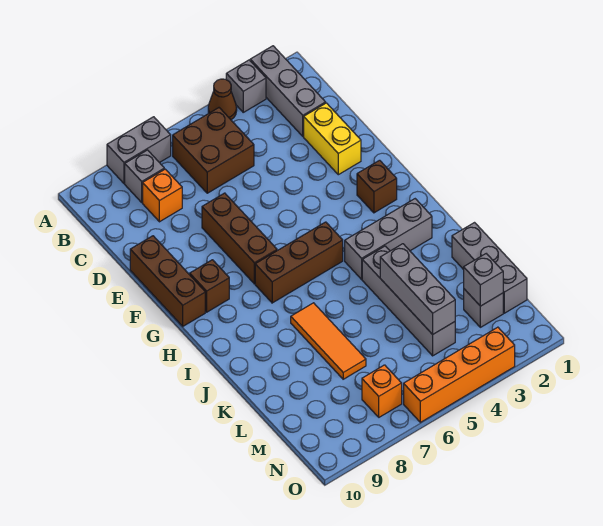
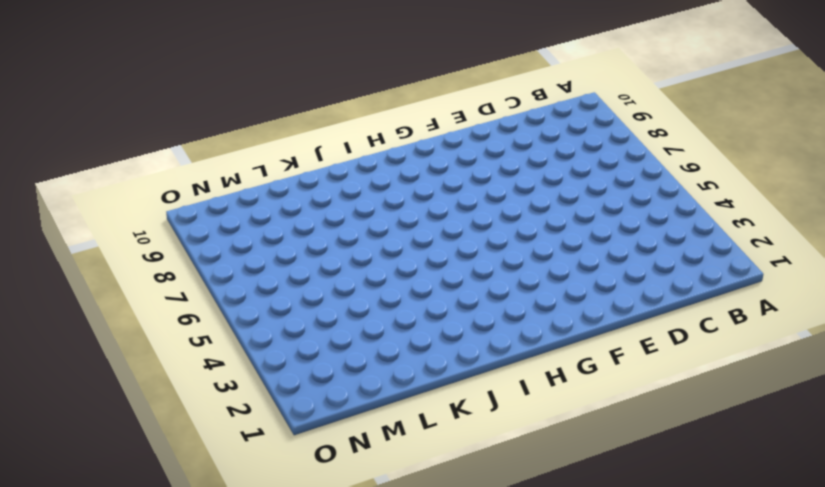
none -> grey brick A2:C2 level 1
none -> grey brick A3 level 1
none -> brown cone A4 level 1

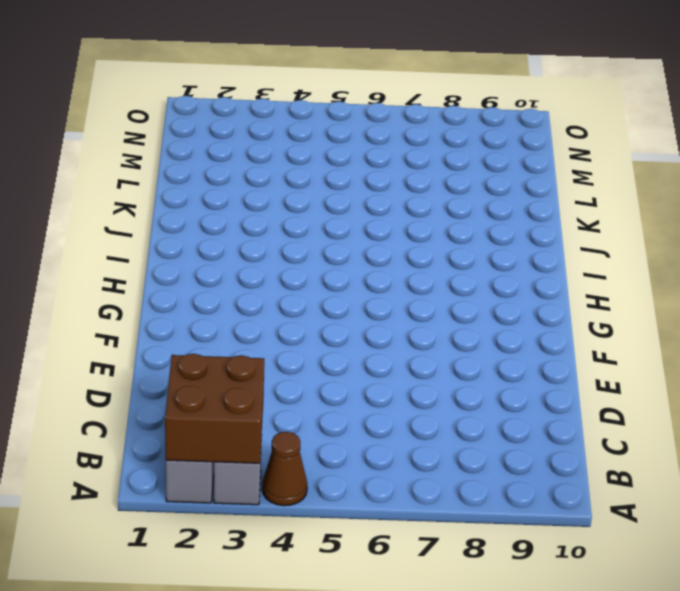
brown brick A2:B3 level 2 -> brown brick B5:C6 level 1
none -> grey brick A7:A8 level 1
none -> grey brick B8 level 1
none -> orange brick C8 level 1

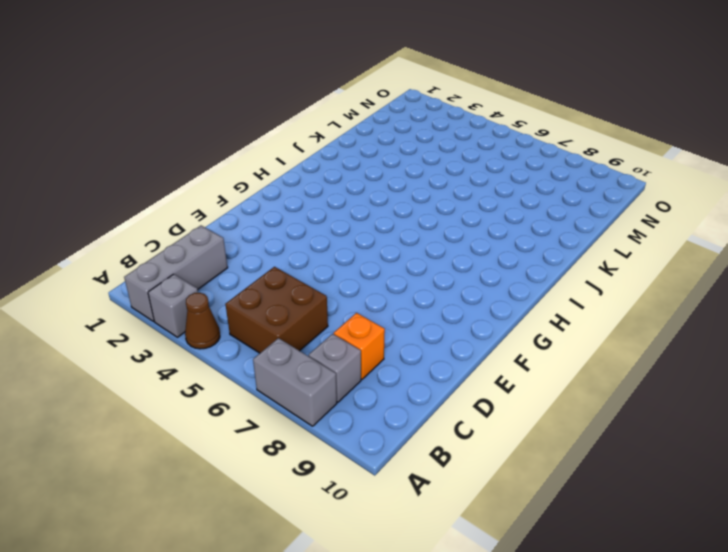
none -> yellow brick D2:E2 level 1
none -> brown brick E7:G7 level 1
none -> brown brick E10:G10 level 1

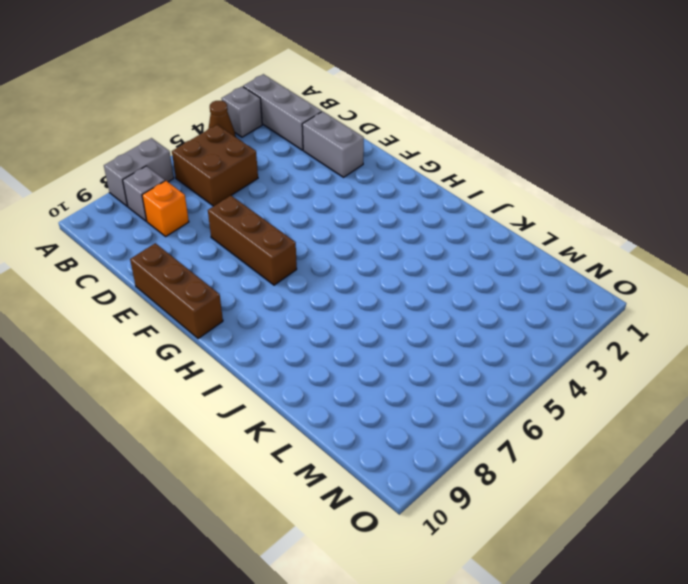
grey brick D2:E2 level 1 -> yellow brick D2:E2 level 1
none -> brown brick G2 level 1
none -> brown brick G9 level 1
none -> brown brick H5:H7 level 1

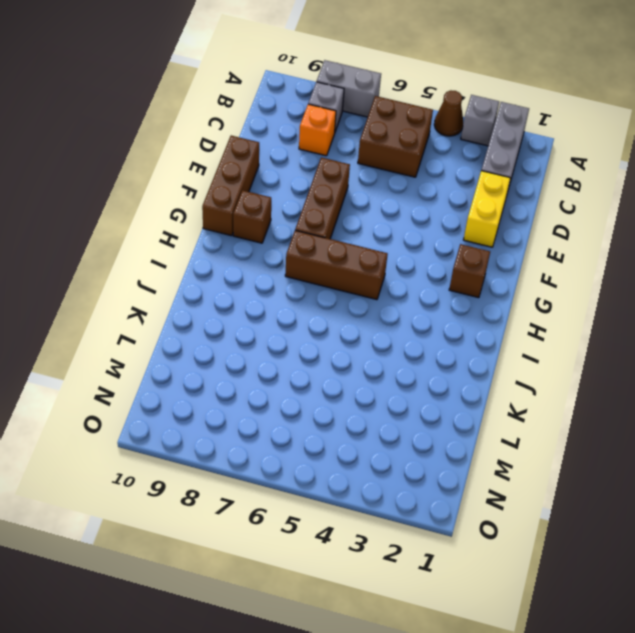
none -> grey brick I2:I4 level 1
none -> grey brick J4:M4 level 1
none -> orange tile J7:L7 level 1

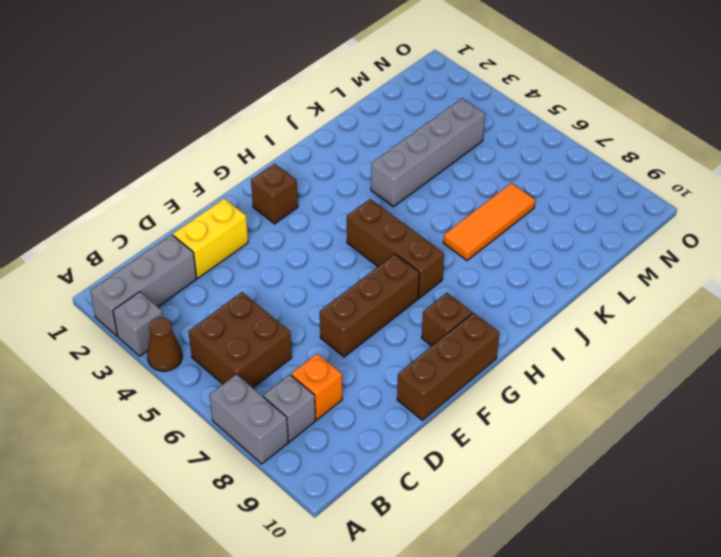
none -> grey brick I2:I4 level 1
none -> grey brick K1:M1 level 1
none -> grey brick M2 level 1

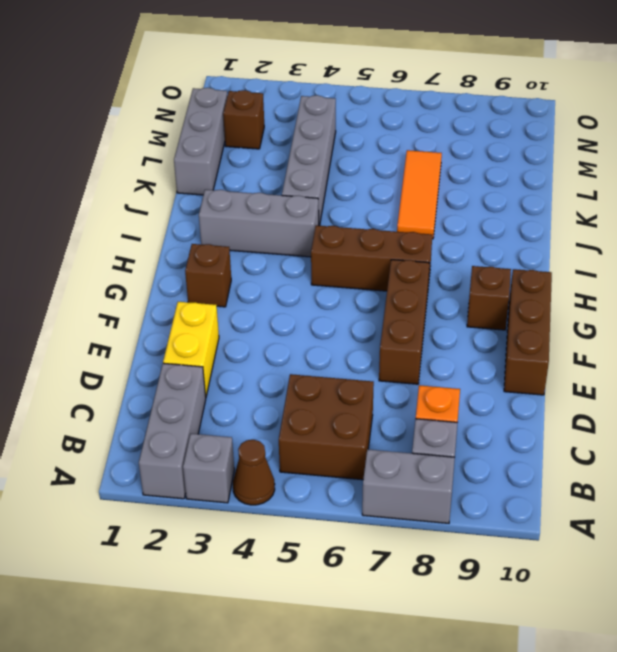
brown brick M2 level 1 -> grey brick M2 level 1
none -> orange brick N7 level 1
none -> orange brick O3:O6 level 1
none -> grey brick K4:M4 level 2

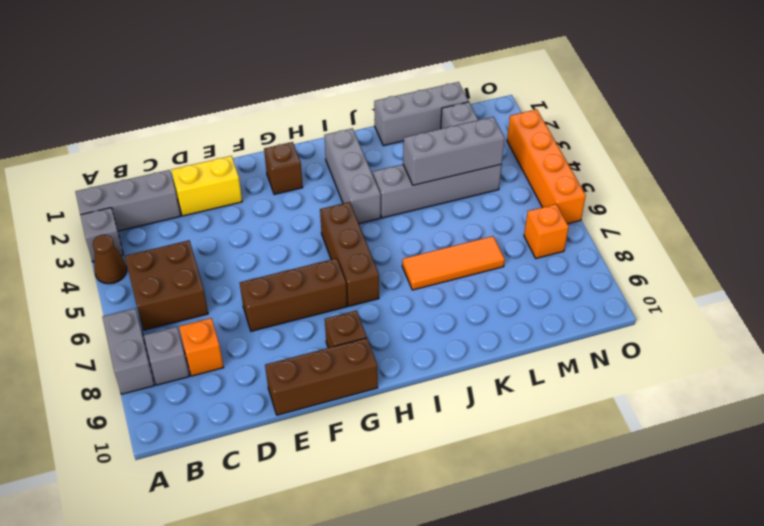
none -> grey brick M2 level 2

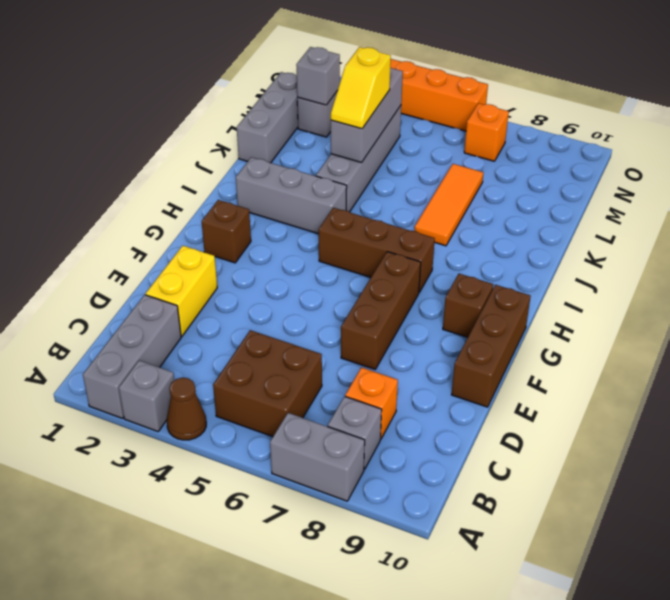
yellow slope K4:L4 level 3 top L -> none

